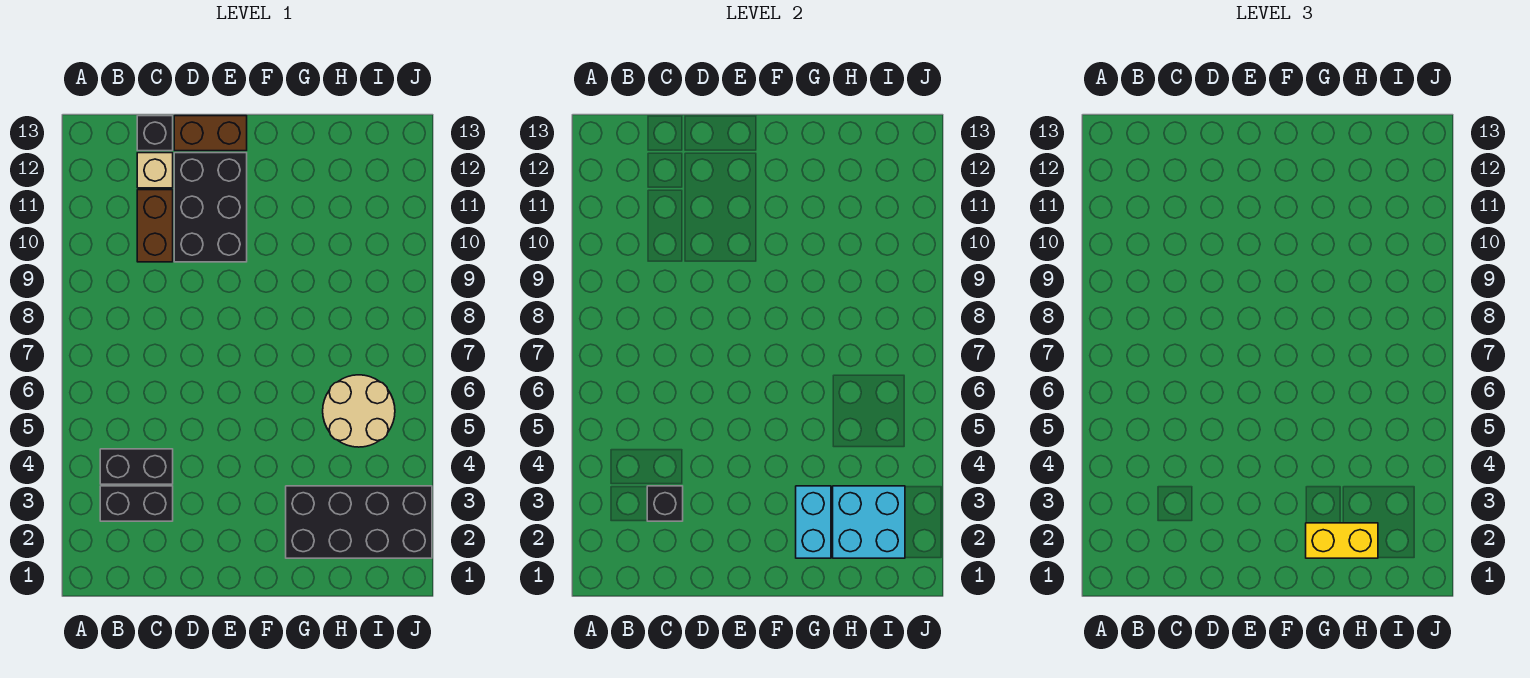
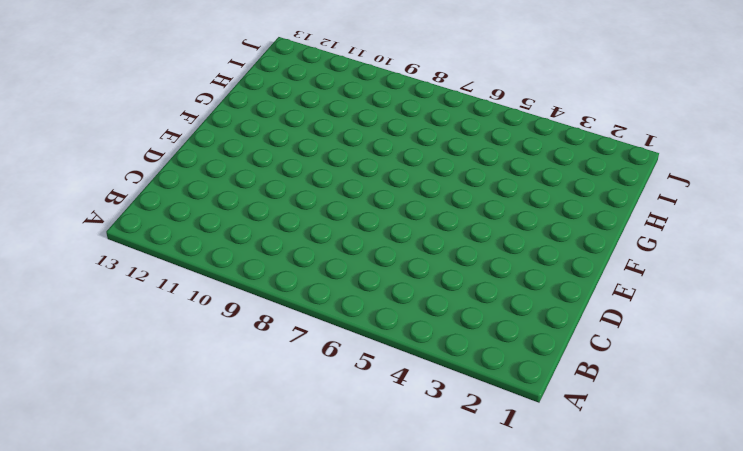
none -> black brick B3:C3 level 1
none -> black brick B4:C4 level 1
none -> brown brick C10:C11 level 1

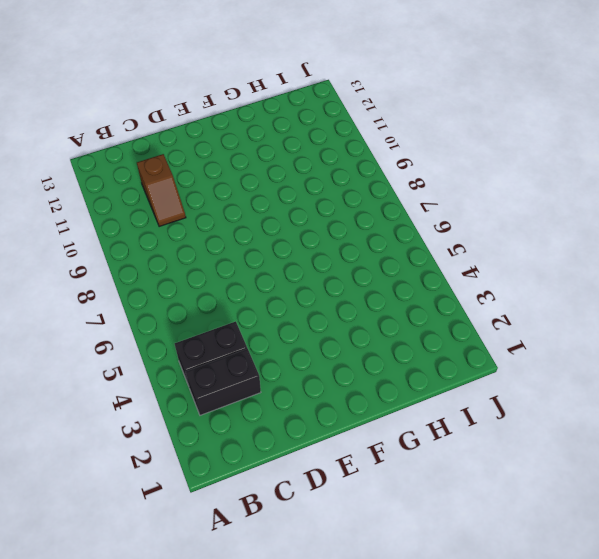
brown slope C10:C11 level 1 top 11 -> brown brick C10:C11 level 1
none -> tan brick C12 level 1
none -> black brick C13 level 1
none -> black brick D10:E12 level 1

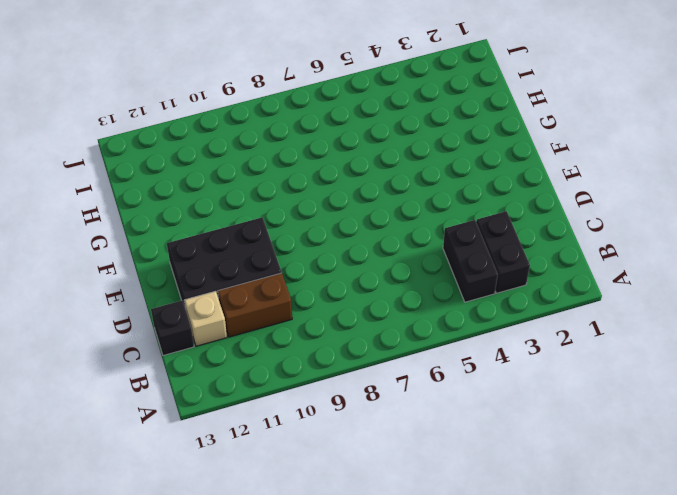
none -> brown brick D13:E13 level 1
none -> black brick G2:J3 level 1
none -> tan round brick H5:I6 level 1

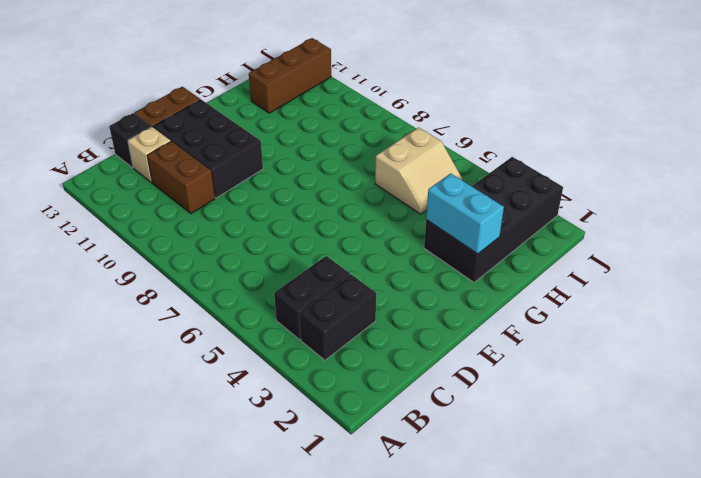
tan slope H5:I6 level 1 top 6 -> tan round brick H5:I6 level 1
brown brick H12:J12 level 1 -> none
none -> black brick C3 level 2
none -> cyan brick H2:I3 level 2
none -> yellow brick G2:H2 level 3

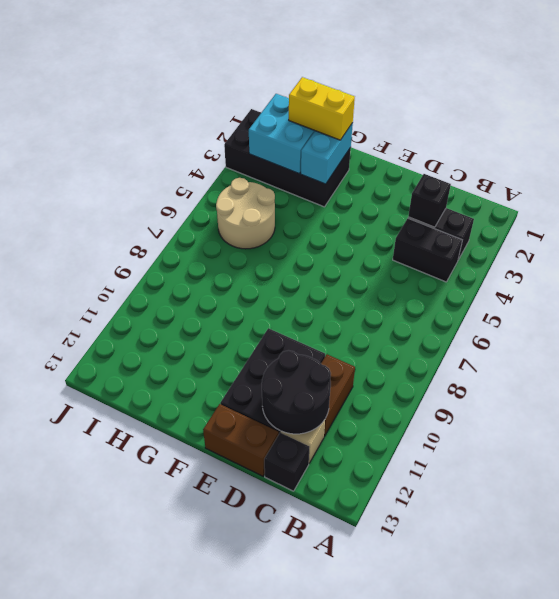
black round brick C11:D12 level 2 -> none

